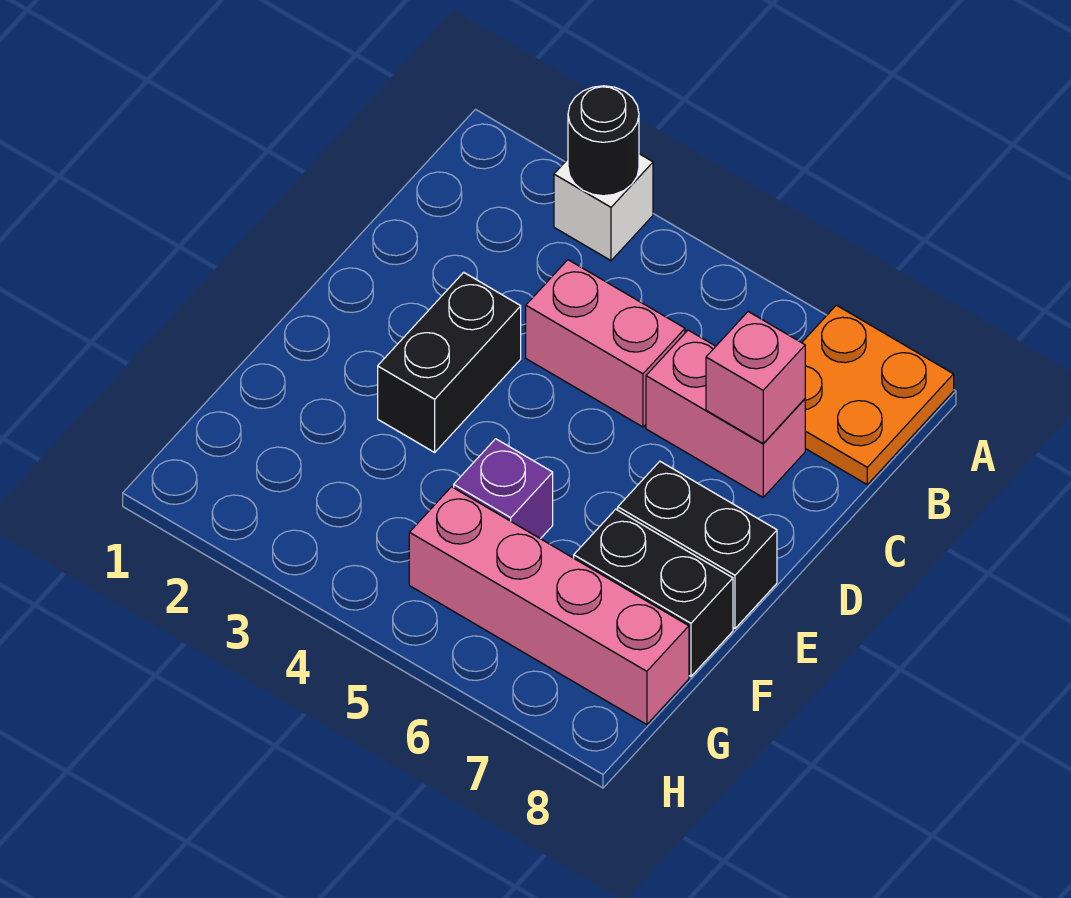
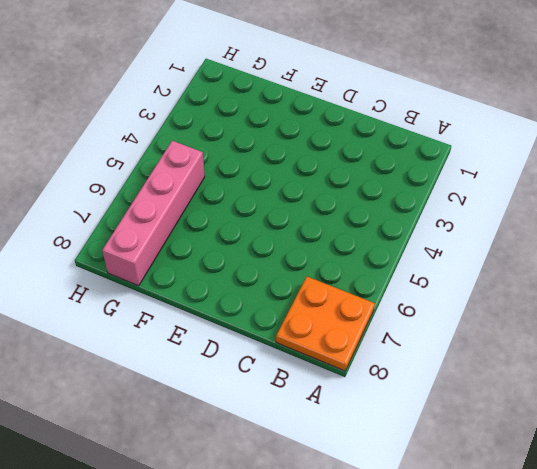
none -> white brick A3 level 1
none -> pink brick C4:C5 level 1

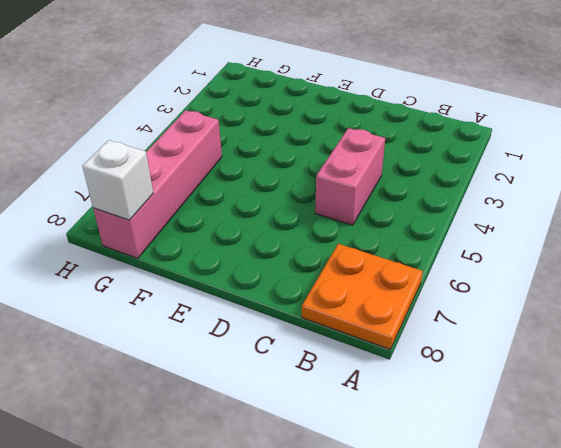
white brick G8 level 2 -> white brick A3 level 1
none -> pink brick C6:C7 level 1
none -> black brick D3:E3 level 1

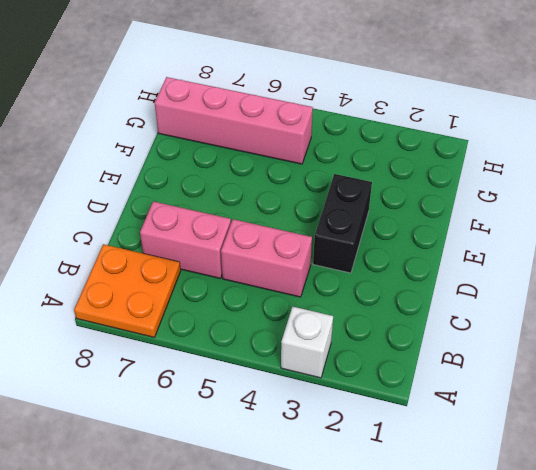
none -> black brick E7:E8 level 1
none -> purple brick F5 level 1

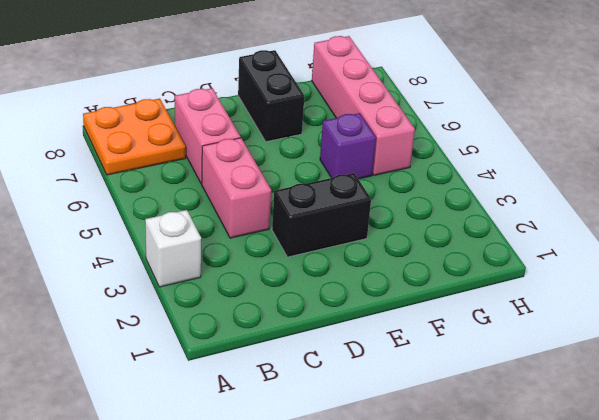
none -> black brick F7:F8 level 1
none -> black round brick A3 level 2

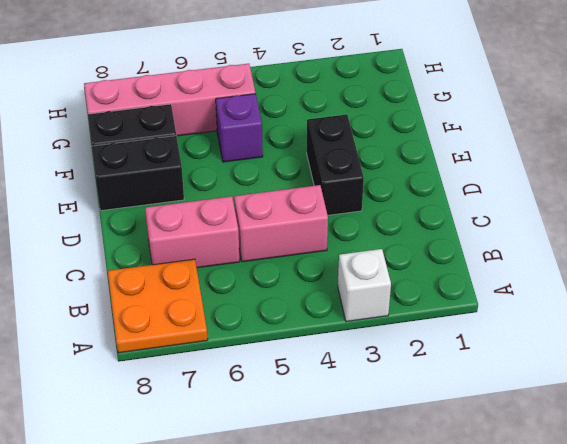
none -> black round brick A3 level 2
none -> pink brick C7 level 2

